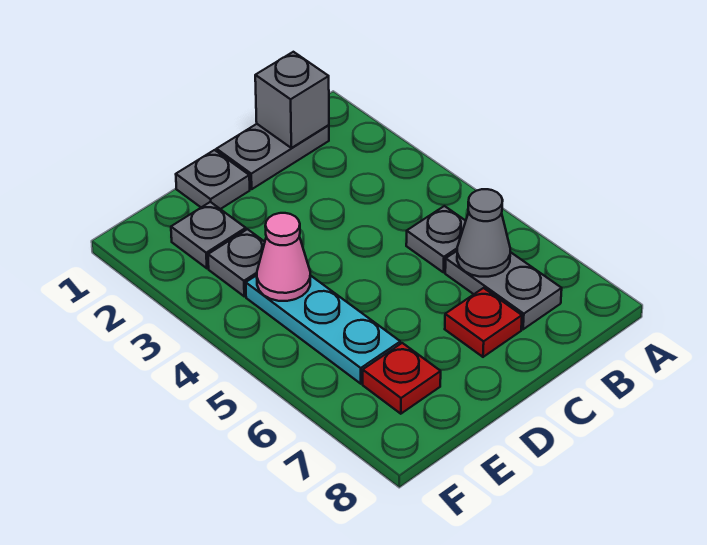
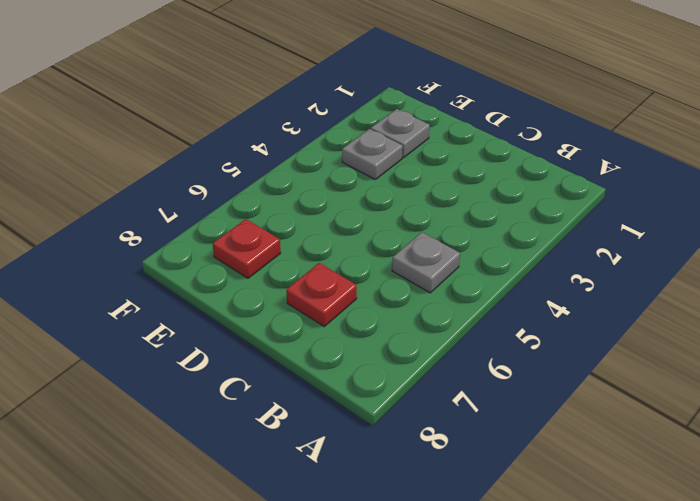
none -> grey plate B1:C1 level 1
none -> grey plate B6:B7 level 1
none -> grey plate D1 level 1

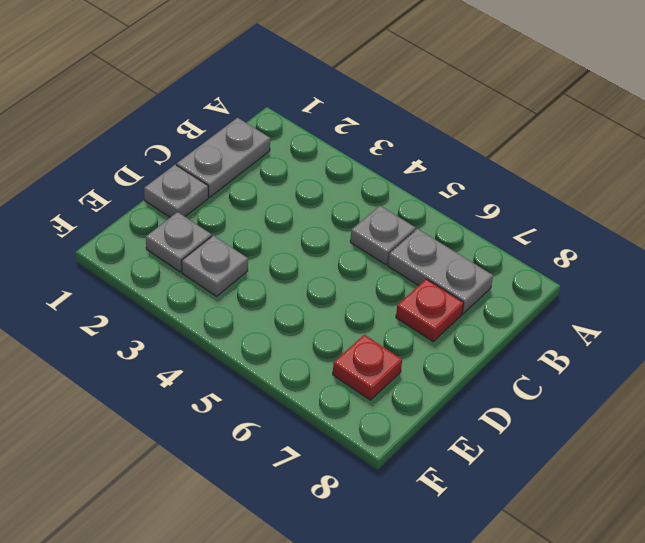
none -> cyan plate E4:E6 level 1
none -> grey brick B1 level 2
none -> grey cone B6 level 2

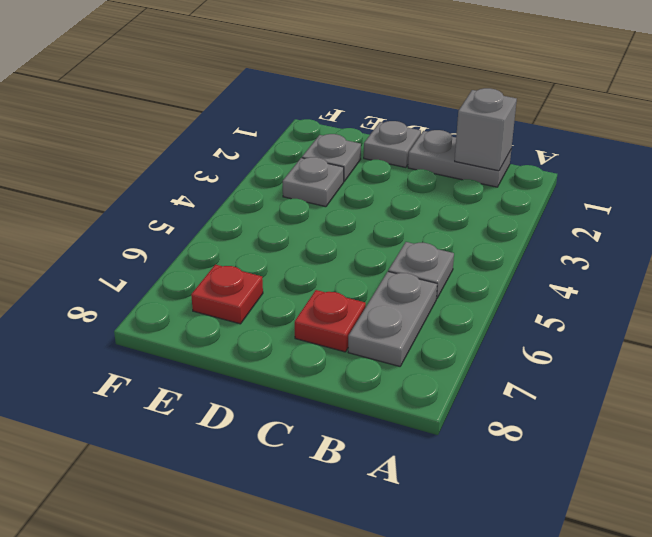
none -> cyan plate E4:E6 level 1
none -> grey cone B6 level 2
none -> pink cone E4 level 2

